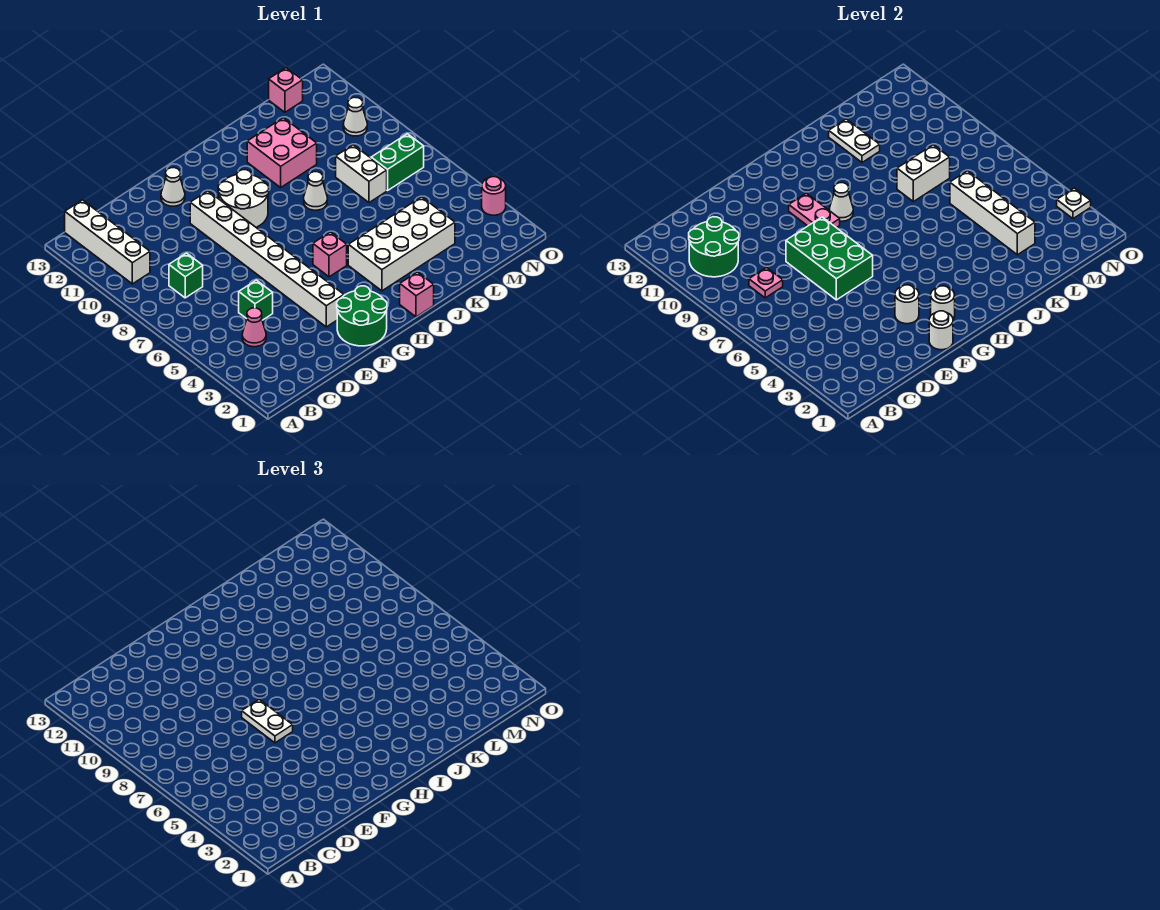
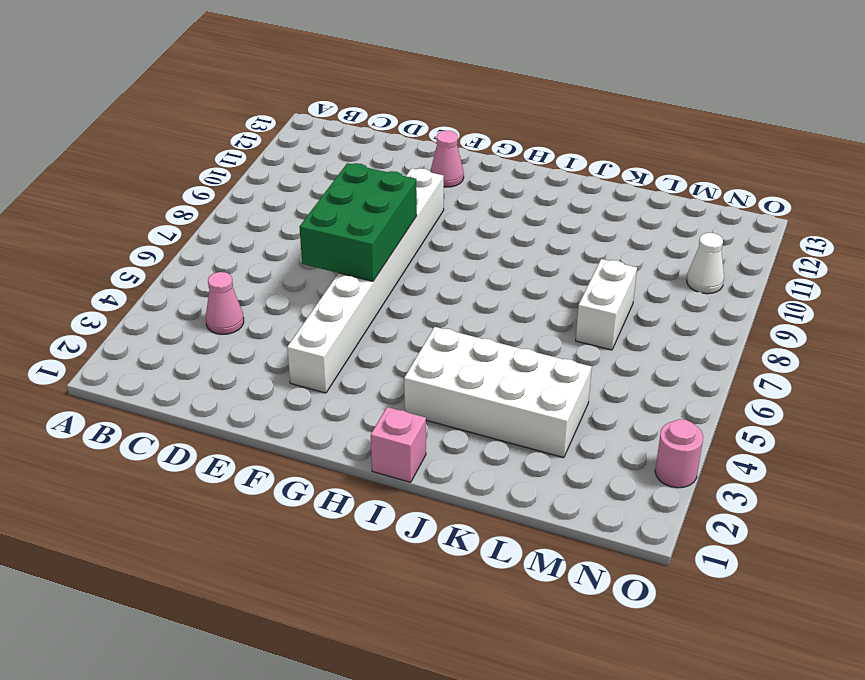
pink cone F12 level 1 -> white cone F12 level 1
none -> white brick B10:B13 level 1
none -> green brick C8 level 1
none -> green brick D5 level 1
none -> green round brick F1:G2 level 1

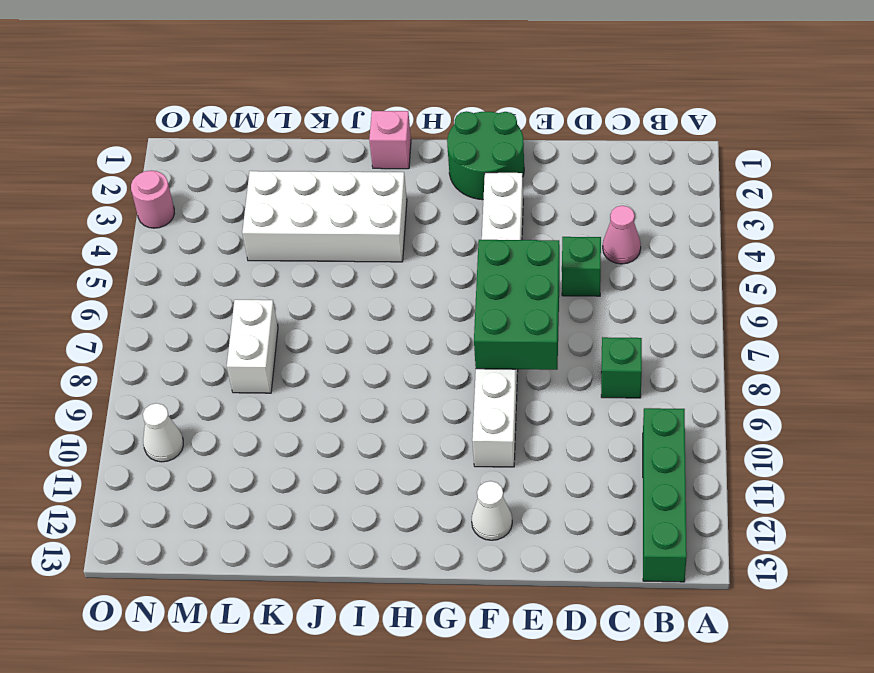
green brick B10:B13 level 1 -> white brick B10:B13 level 1
none -> white round brick G9:H10 level 1
none -> pink brick H5 level 1
none -> white cone J8 level 1
none -> pink brick J10:K11 level 1

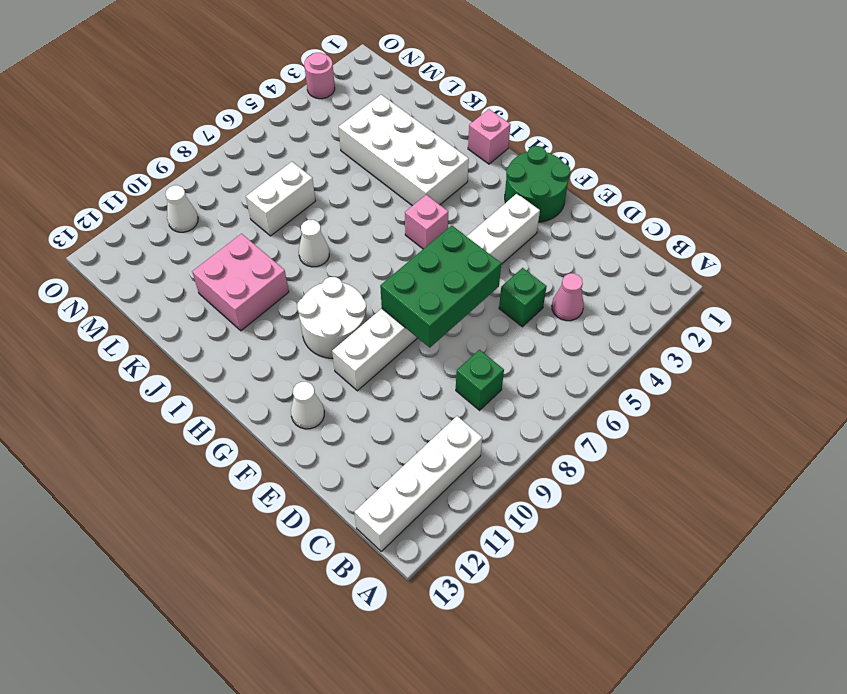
none -> green brick M7:N7 level 1
none -> pink brick M13 level 1
none -> green round brick B10:C11 level 2
none -> pink plate C8 level 2

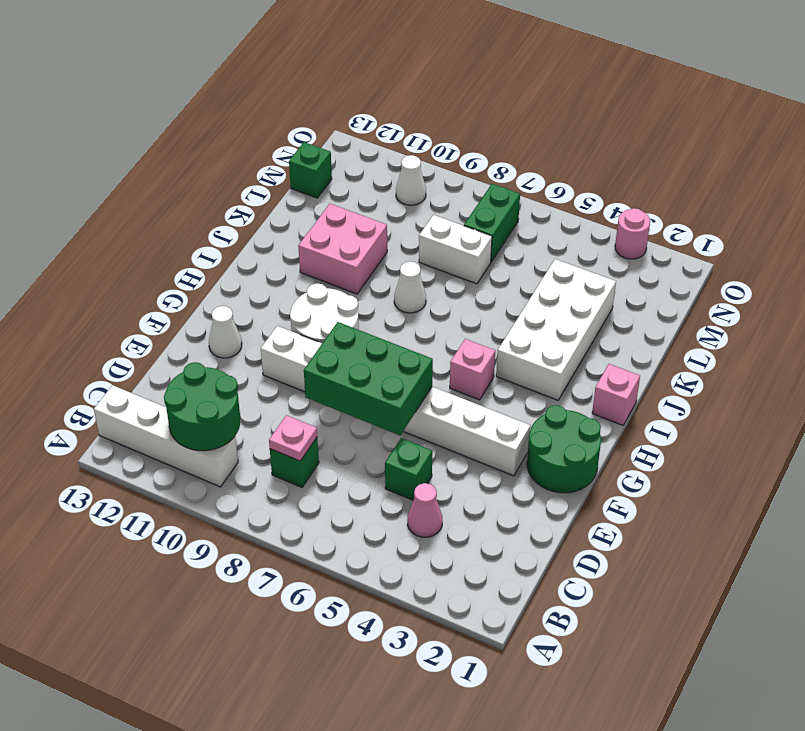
green brick M13 level 1 -> pink brick M13 level 1
none -> white round brick F1 level 2
none -> white round brick F3 level 2
none -> white round brick G2 level 2
none -> pink plate G9:G10 level 2

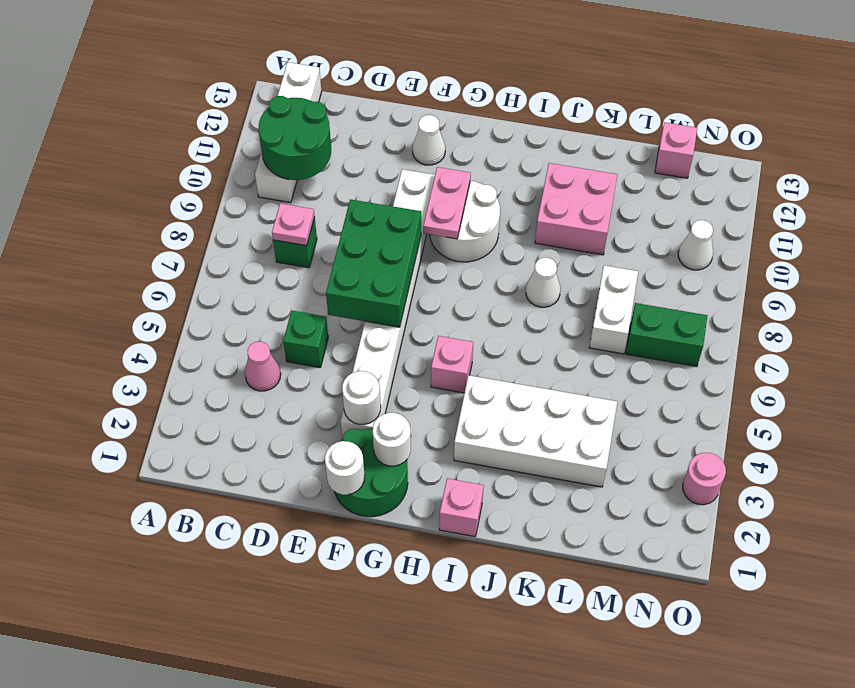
none -> white cone H9 level 2
none -> white brick K8:L8 level 2
none -> white plate K11:K12 level 2
none -> white brick L3:L6 level 2

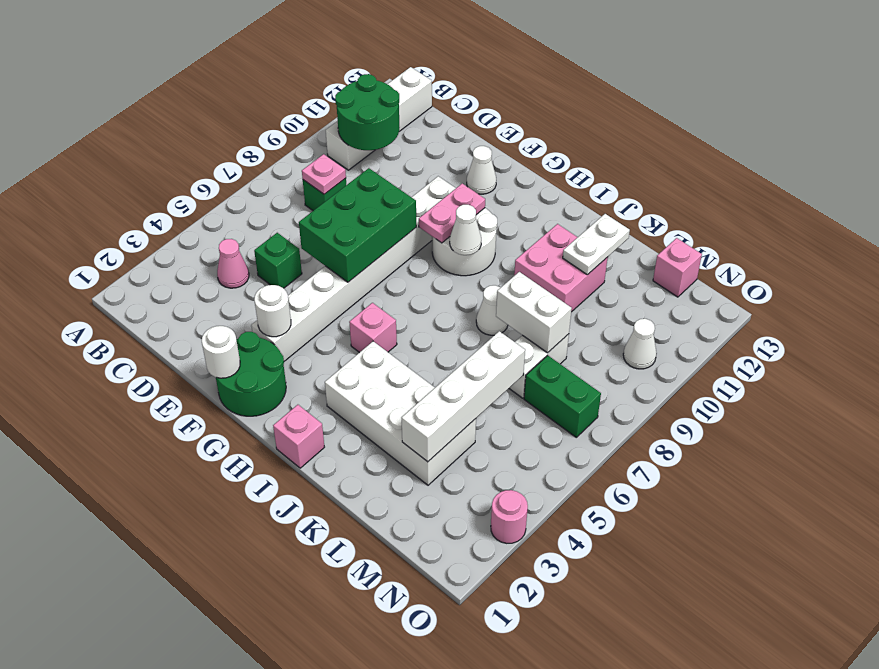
none -> white round brick G2 level 2
none -> white plate O3 level 2
none -> white plate F6:F7 level 3

